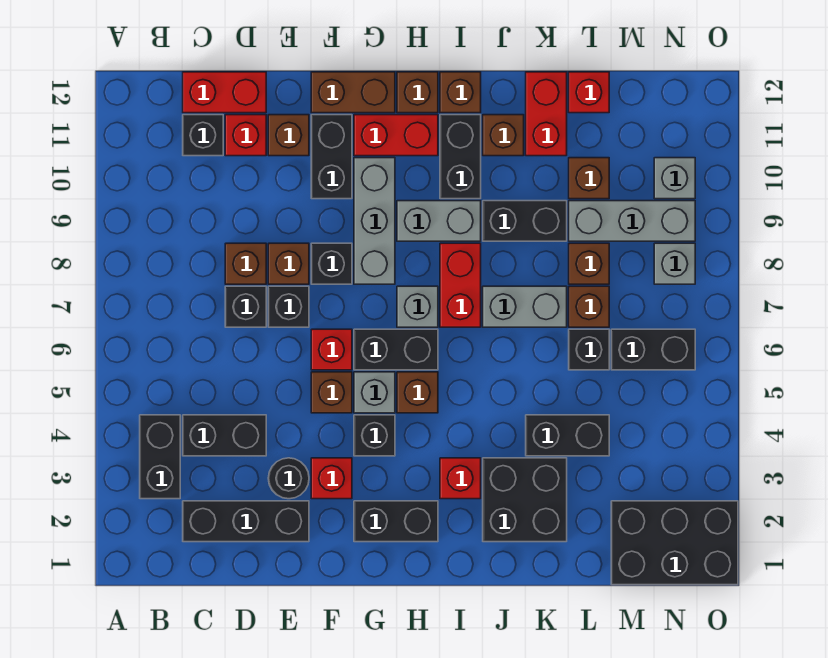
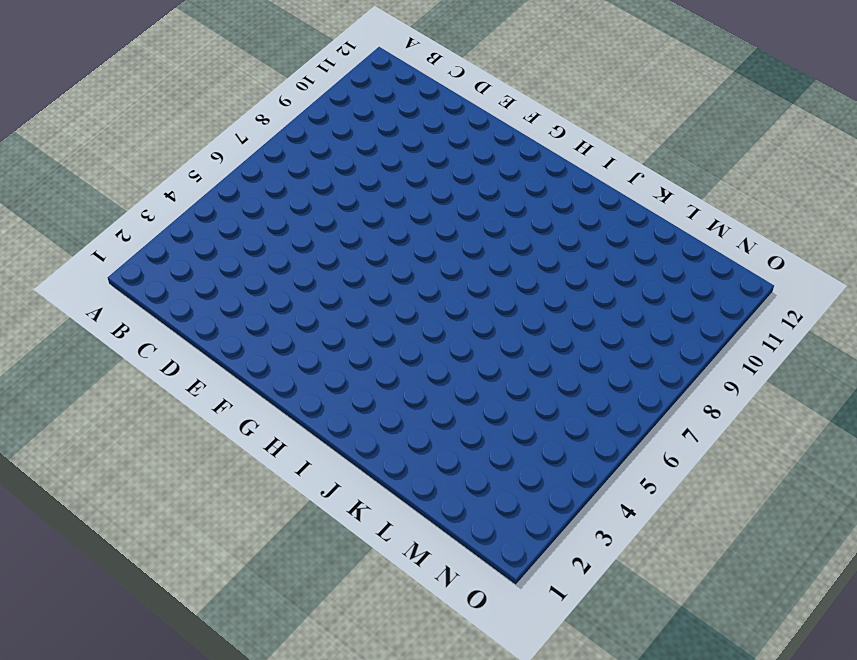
none -> black brick B3:B4 level 1
none -> black brick C2:E2 level 1
none -> black brick C4:D4 level 1
none -> black brick C11 level 1

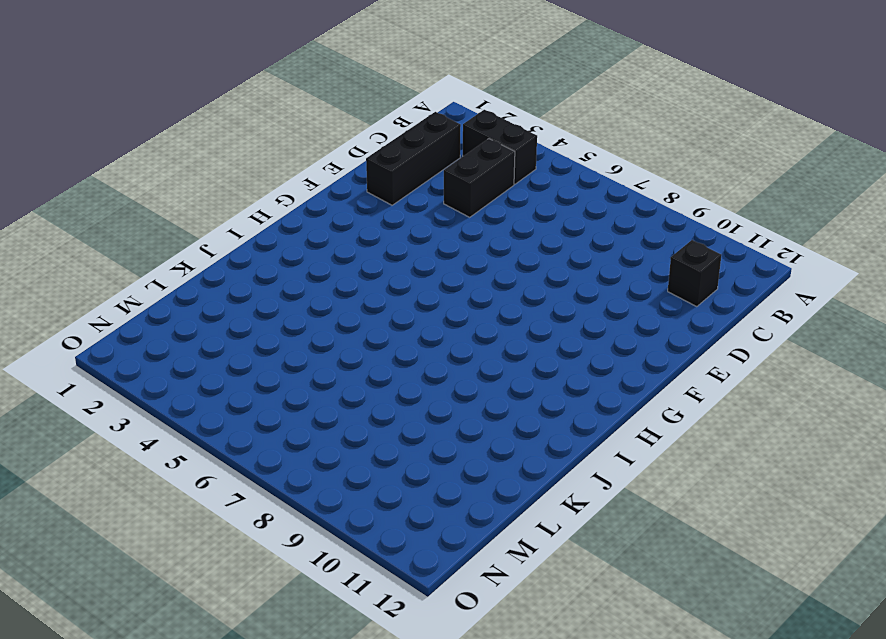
none -> red brick C12:D12 level 1
none -> black brick D7 level 1
none -> brown brick D8 level 1
none -> red brick D11 level 1

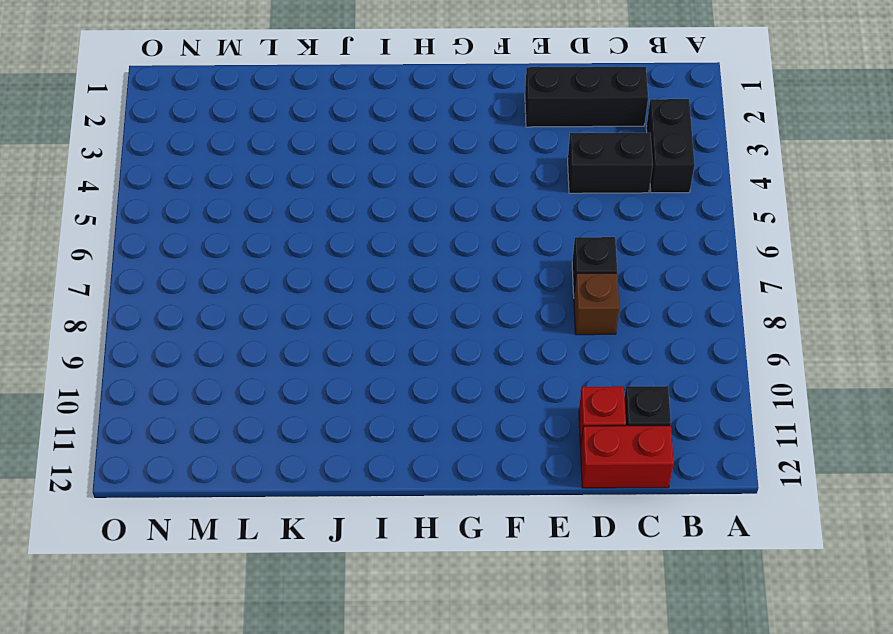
none -> black round brick E3 level 1
none -> black brick E7 level 1
none -> brown brick E8 level 1
none -> brown brick E11 level 1

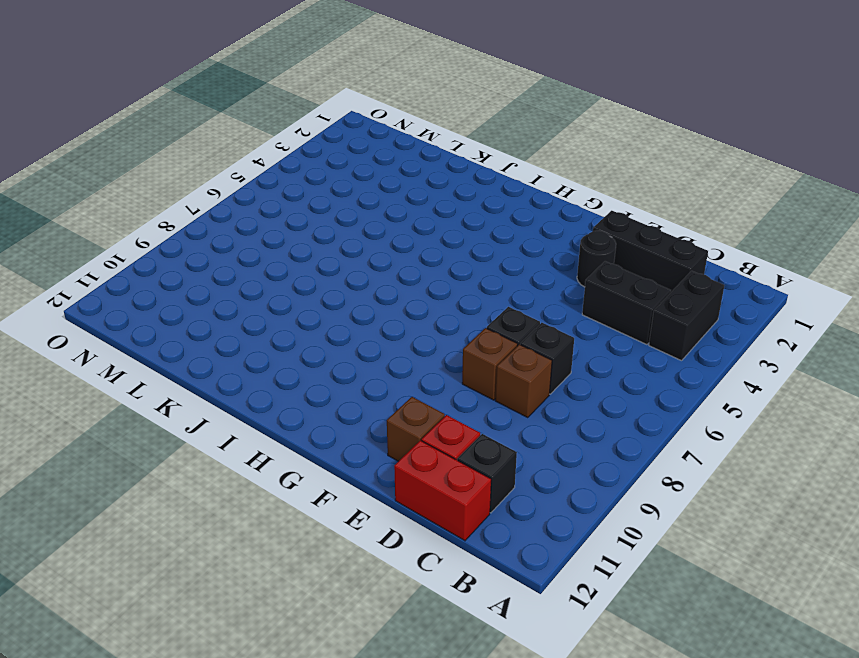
none -> red brick F3 level 1
none -> brown brick F5 level 1
none -> red brick F6 level 1
none -> black brick F8 level 1

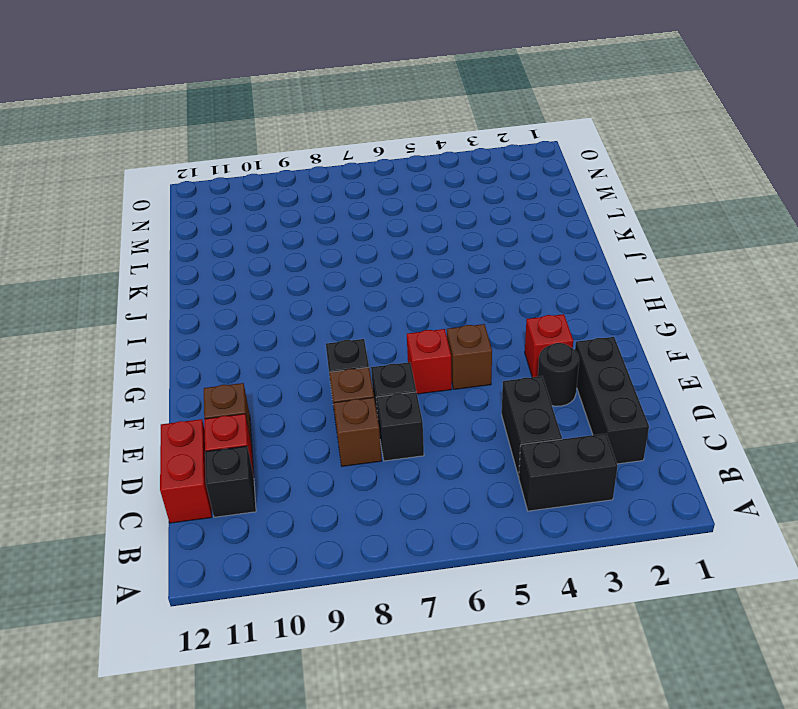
none -> black brick F10:F11 level 1
none -> brown brick F12:G12 level 1
none -> black brick G2:H2 level 1
none -> black brick G4 level 1

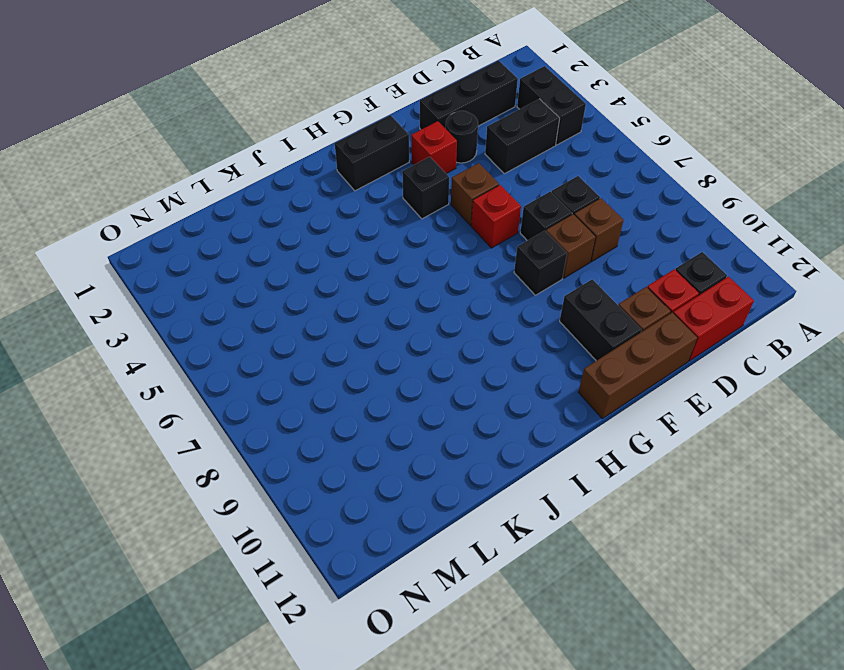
brown brick E12:G12 level 1 -> brown brick F12:G12 level 1
none -> grey brick G5 level 1
none -> black brick G6:H6 level 1
none -> grey brick G8:G10 level 1
none -> red brick G11:H11 level 1

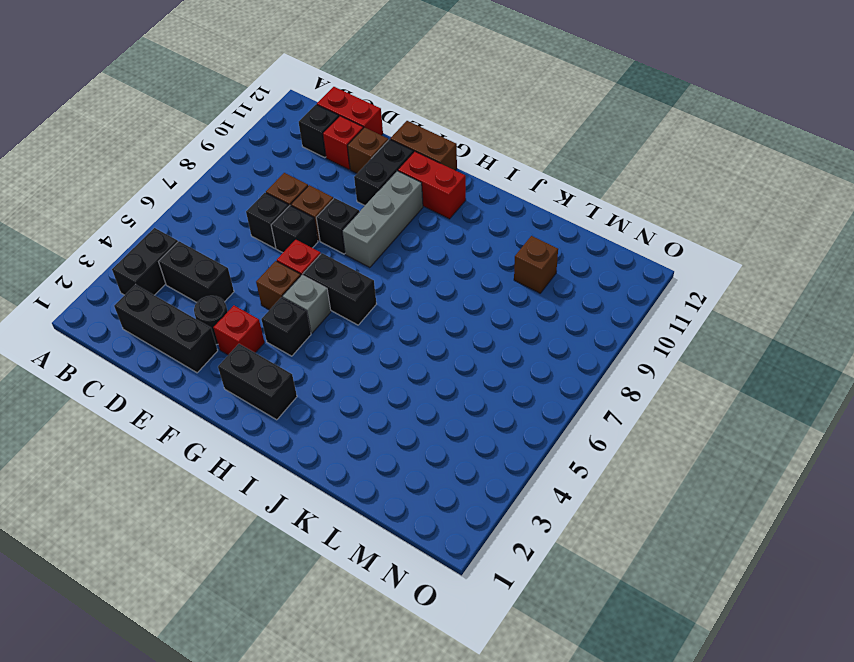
none -> brown brick H5 level 1
none -> grey brick H7 level 1
none -> grey brick H9:I9 level 1
none -> brown brick H12 level 1

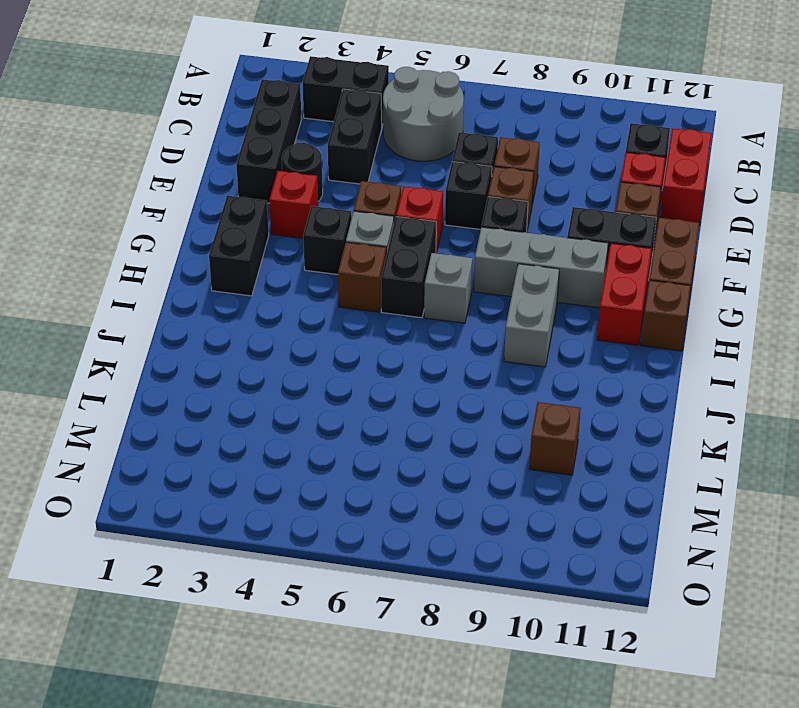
grey round brick B5:C6 level 1 -> none
none -> red brick I3 level 1
none -> red brick I7:I8 level 1
none -> black brick I10:I11 level 1
none -> brown brick I12 level 1

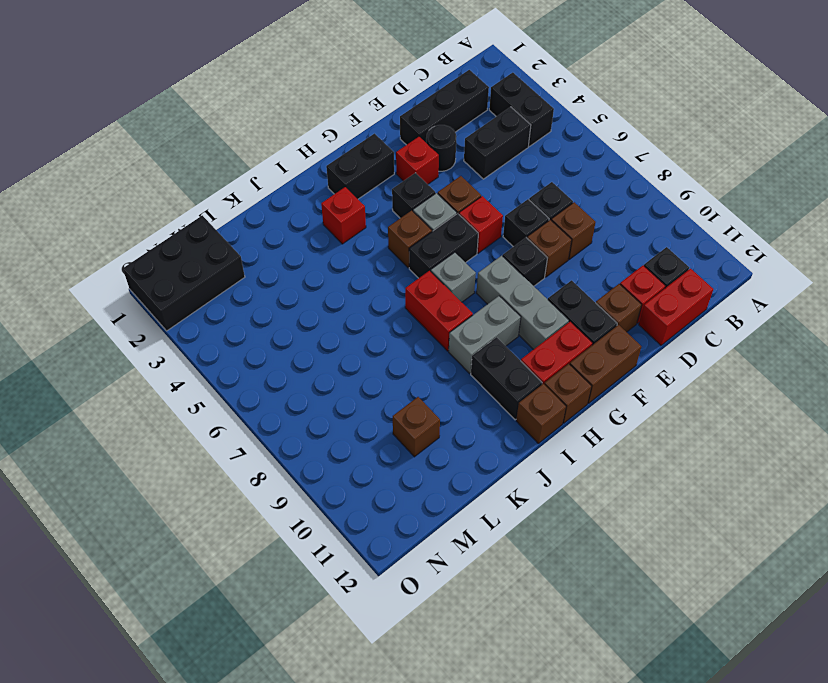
none -> black brick J2:K3 level 1
none -> grey brick J7:K7 level 1
none -> black brick J9:K9 level 1
none -> brown brick J11 level 1

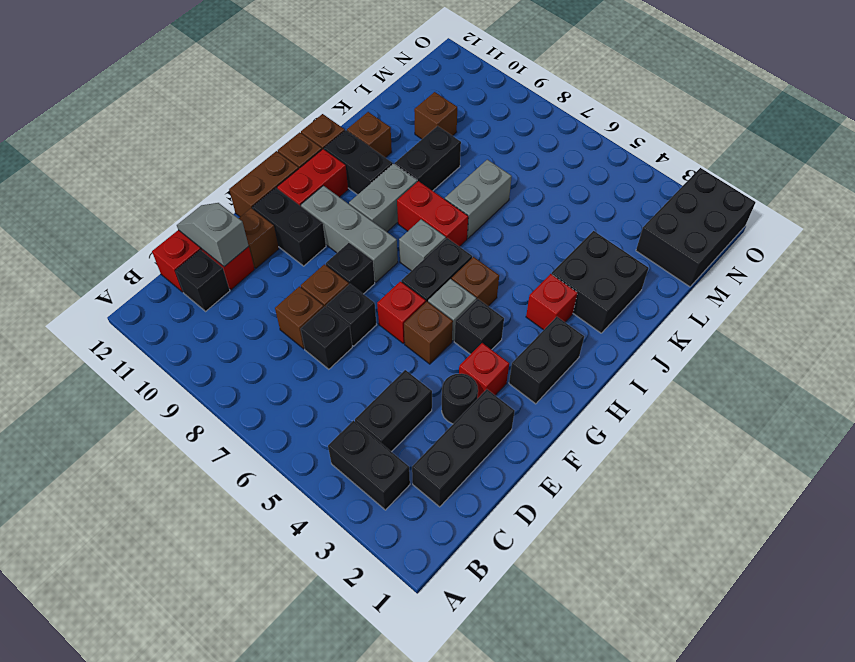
grey slope D11:D12 level 2 top 11 -> none
none -> black brick K4:L4 level 1
none -> red brick K11:K12 level 1
none -> black brick L6 level 1
none -> brown brick L7 level 1

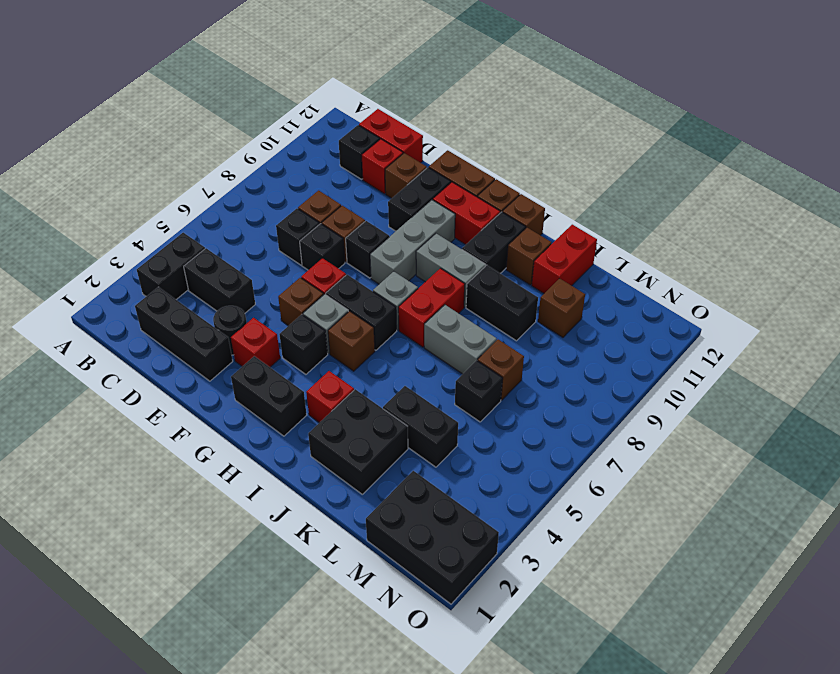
none -> brown brick L8 level 1
none -> grey brick L9:N9 level 1
none -> red brick L12 level 1
none -> black brick M6:N6 level 1

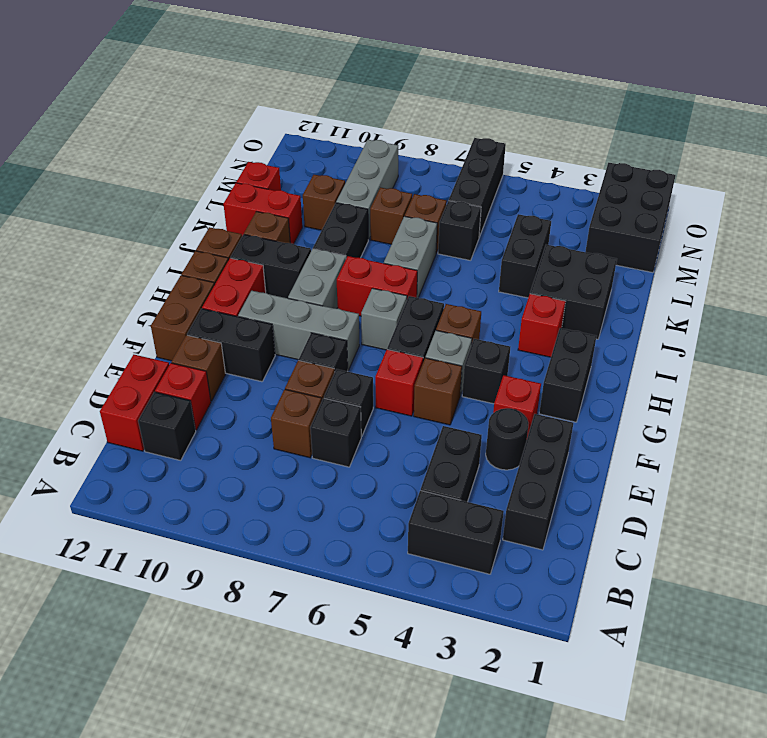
black brick M6:O6 level 1 -> black brick M6:N6 level 1
none -> grey brick N8 level 1
none -> grey brick N10 level 1

